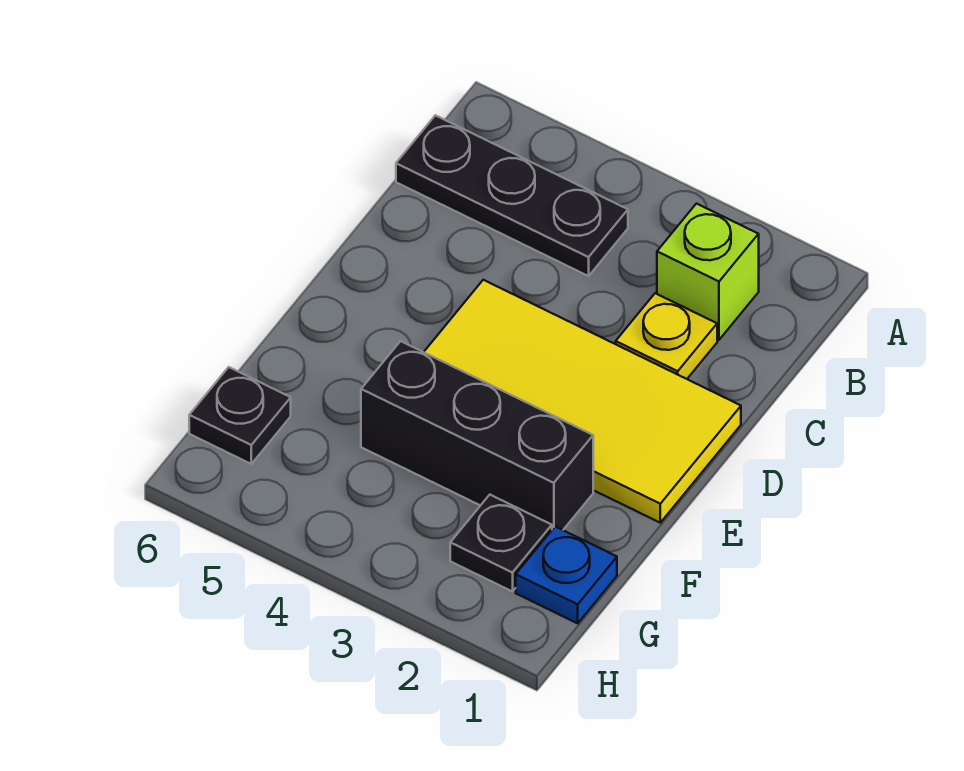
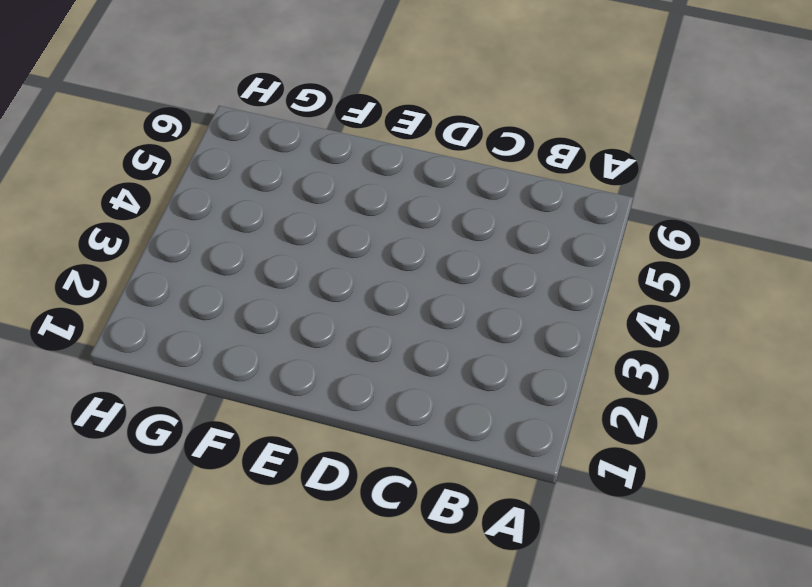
none -> lime brick B2 level 1
none -> black plate B4:B6 level 1

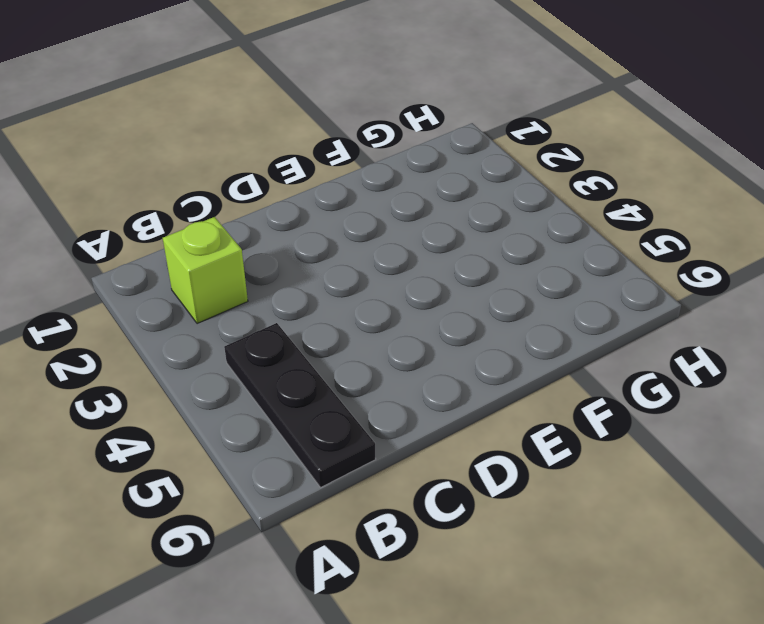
none -> yellow plate C2 level 1
none -> yellow tile D1:E4 level 1

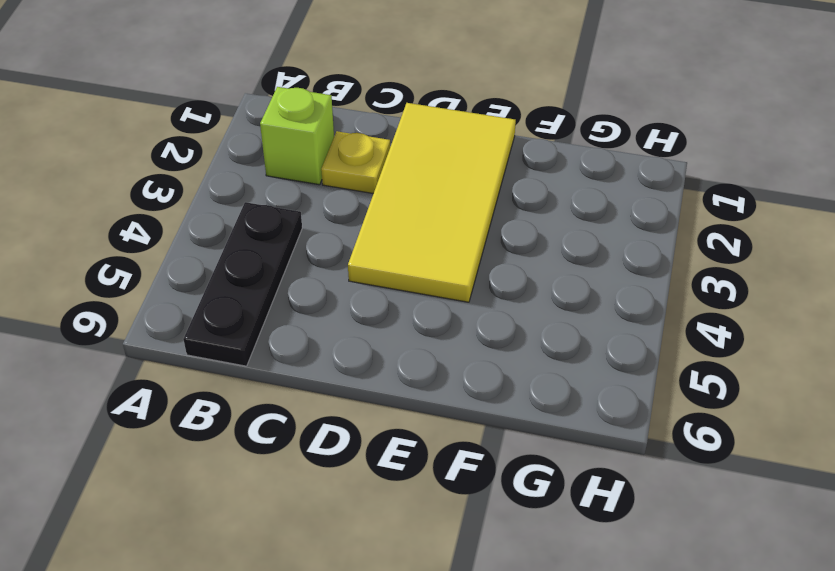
none -> black brick F2:F4 level 1
none -> blue plate G1 level 1

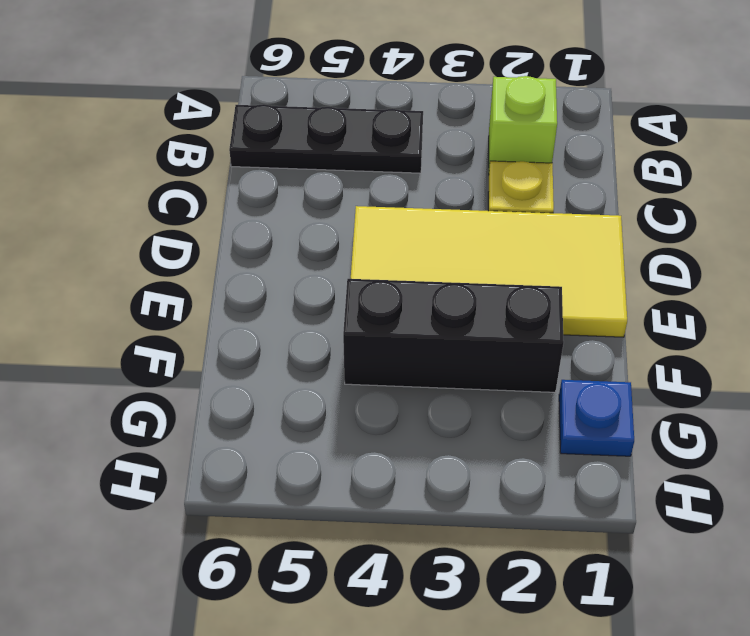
none -> black plate G2 level 1
none -> black plate G6 level 1

